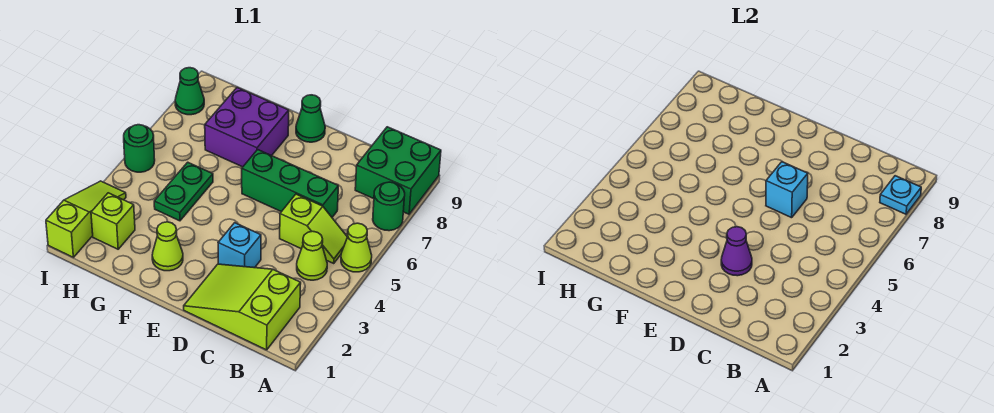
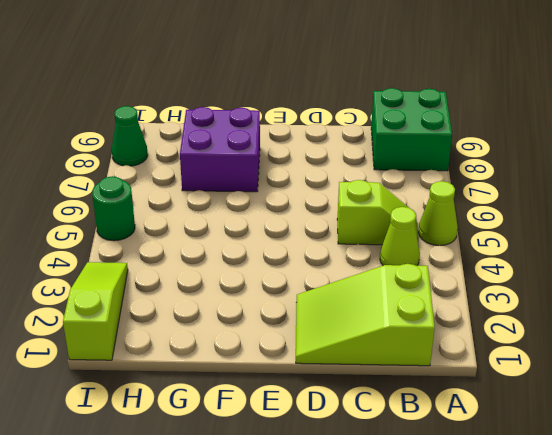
none -> green round brick A7 level 1
none -> green brick C6:E6 level 1
none -> cyan brick D3 level 1

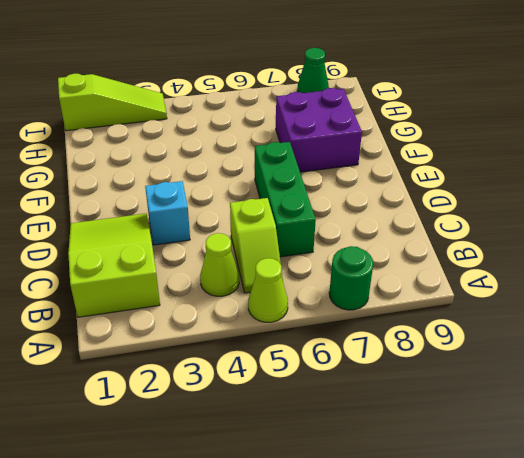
none -> green brick A8:B9 level 1
none -> green cone E9 level 1
none -> lime cone F2 level 1

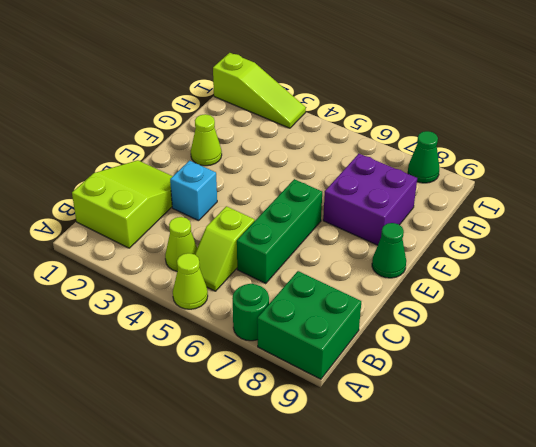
none -> green plate G4:G5 level 1
none -> lime brick H2 level 1
none -> green round brick I5 level 1

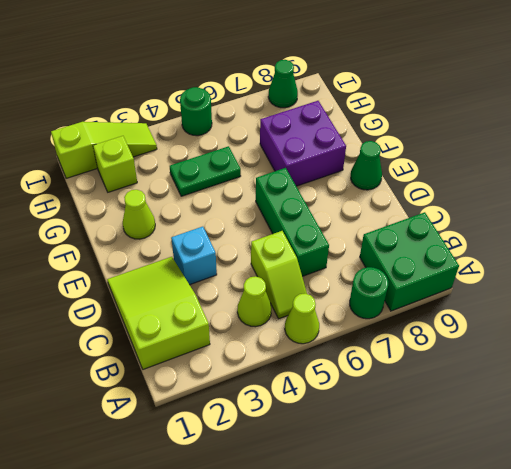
none -> cyan plate A8 level 2
none -> purple cone D3 level 2
none -> cyan brick D6 level 2

